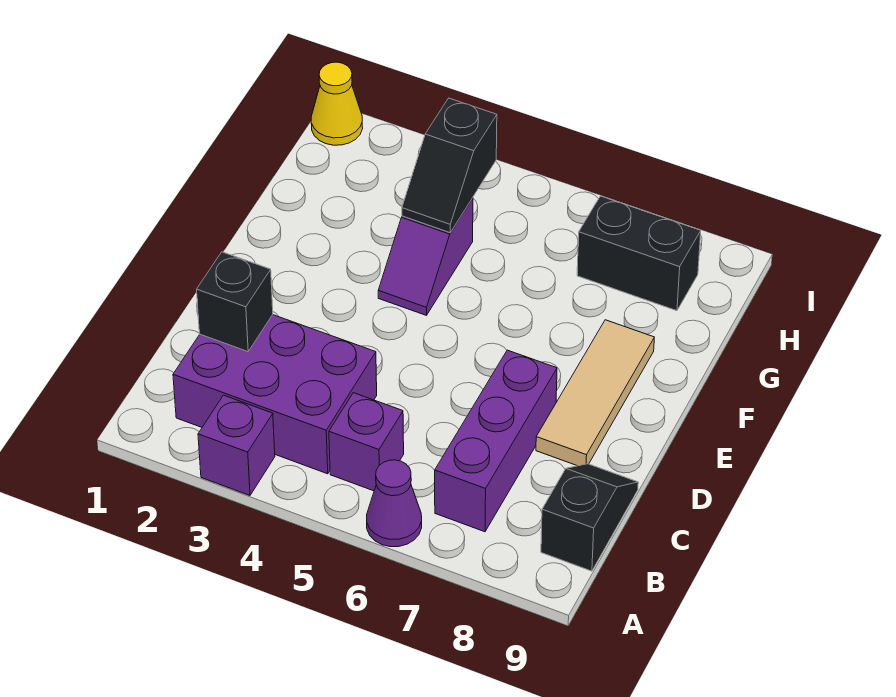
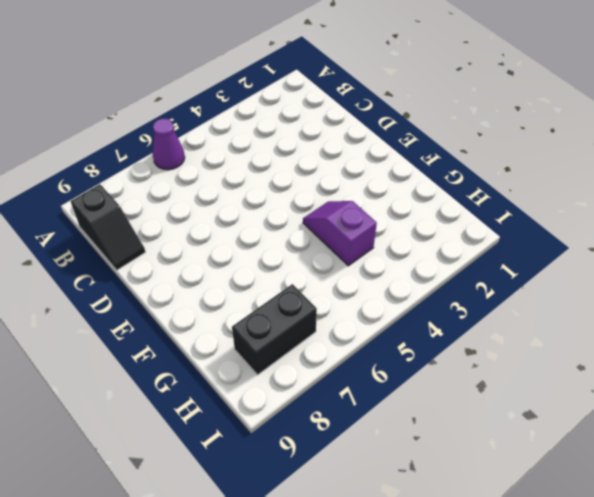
none -> purple brick A3 level 1
none -> purple brick B2:C4 level 1
none -> purple brick B5 level 1

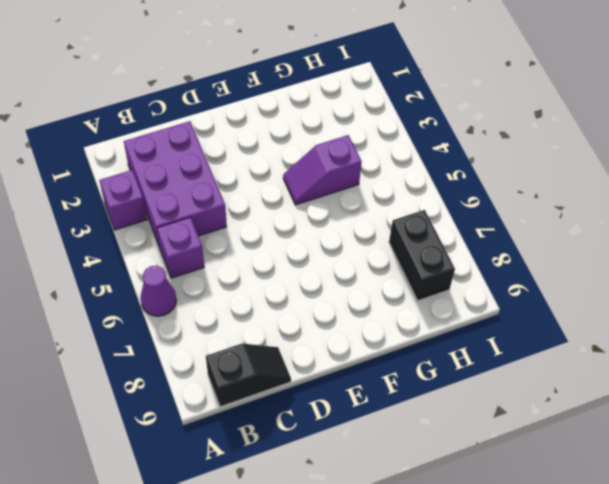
none -> purple brick B7:D7 level 1
none -> tan tile D8:F8 level 1
none -> yellow cone I1 level 1

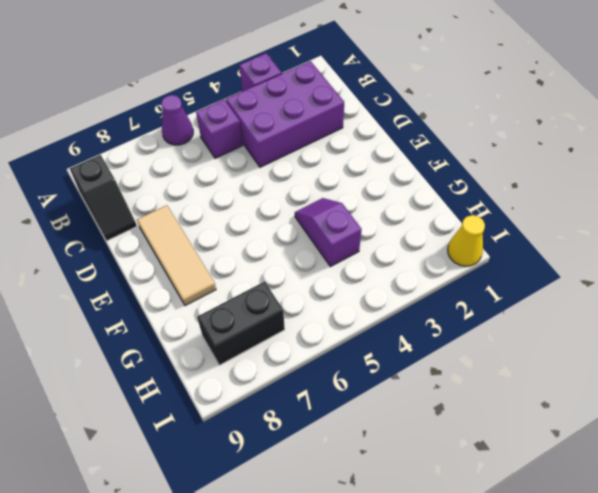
none -> purple brick B7:D7 level 1
none -> black brick C2 level 2
none -> black slope G4:H4 level 2 top H

